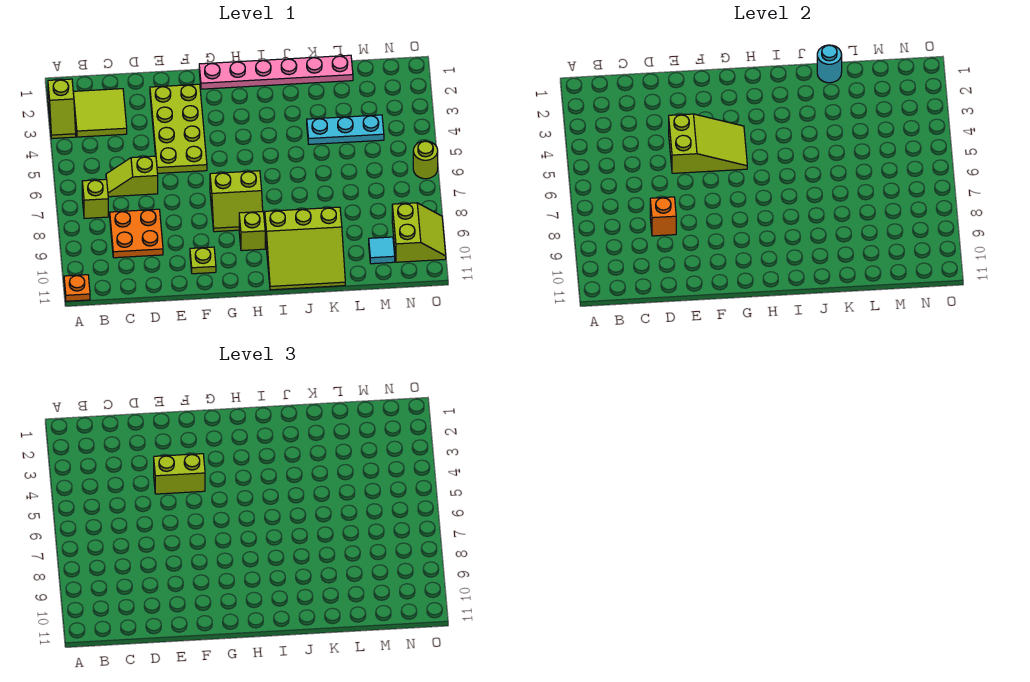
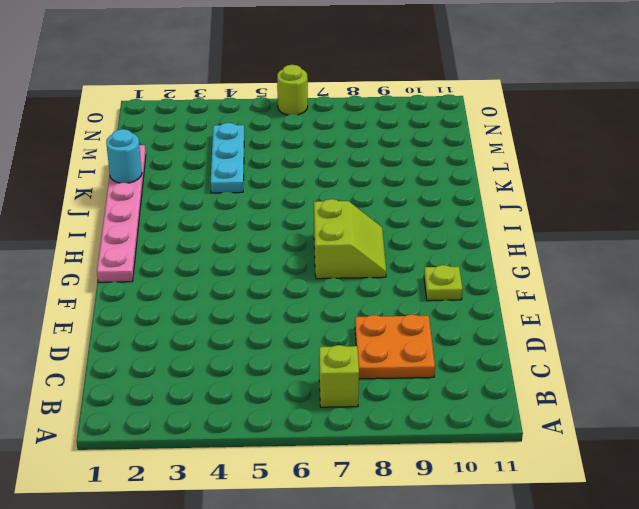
none -> lime slope A2:A3 level 1 top 2
none -> orange plate A11 level 1
none -> lime tile B2:C3 level 1

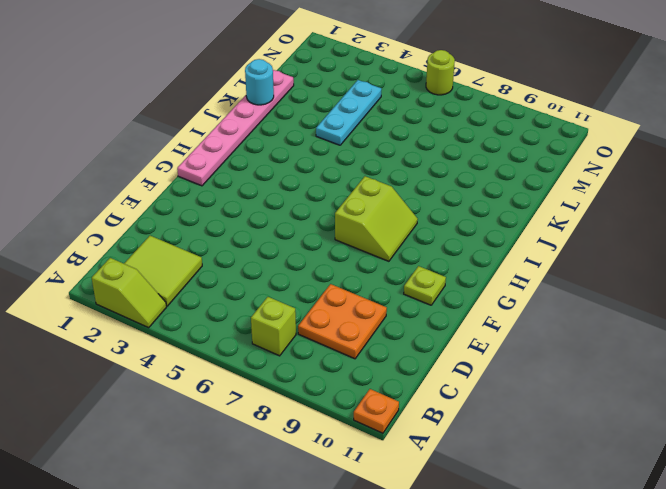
none -> lime slope C6:D6 level 1 top D
none -> lime plate E2:F5 level 1
none -> lime brick H9 level 1

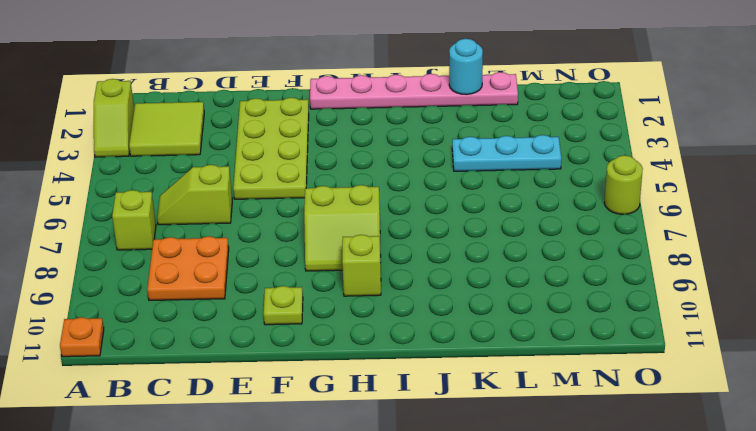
none -> lime slope I9:K11 level 1 top 9
none -> cyan tile M10 level 1
none -> lime slope N9:O10 level 1 top N

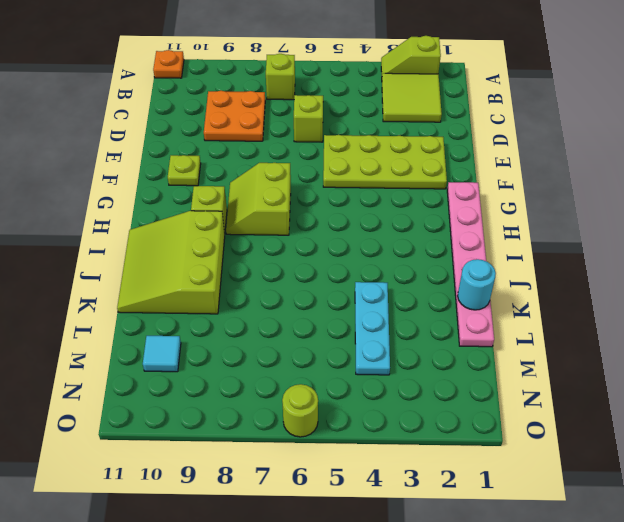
none -> lime slope N9:O10 level 1 top N
none -> orange brick D8 level 2
none -> lime slope E4:G5 level 2 top E

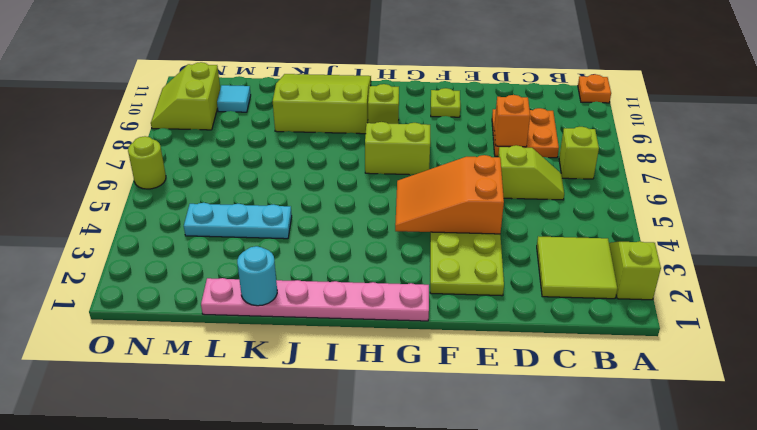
orange slope E4:G5 level 2 top E -> lime slope E4:G5 level 2 top E
none -> lime brick E4:F4 level 3

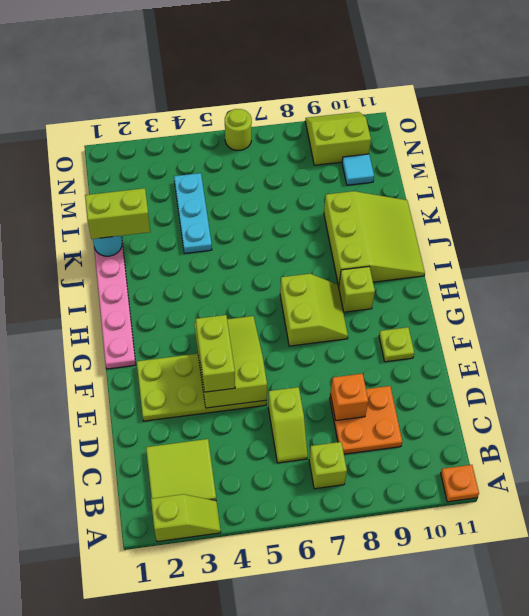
lime brick K1:K2 level 3 -> none

